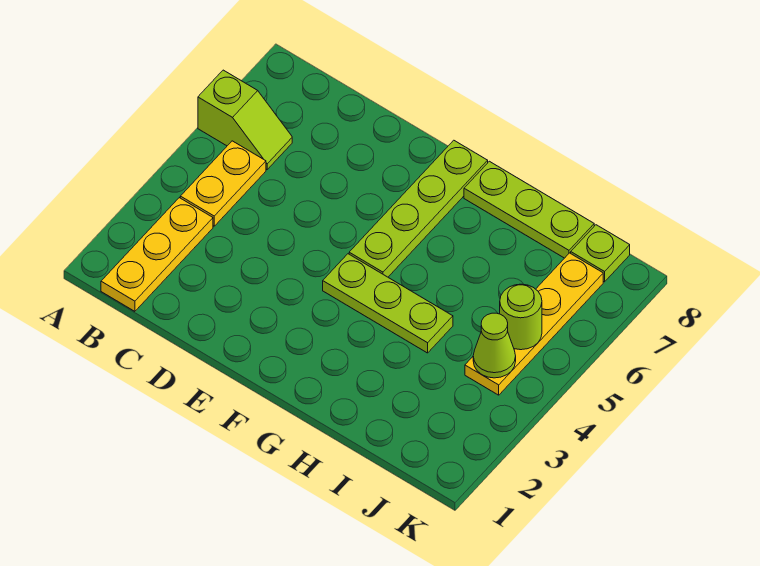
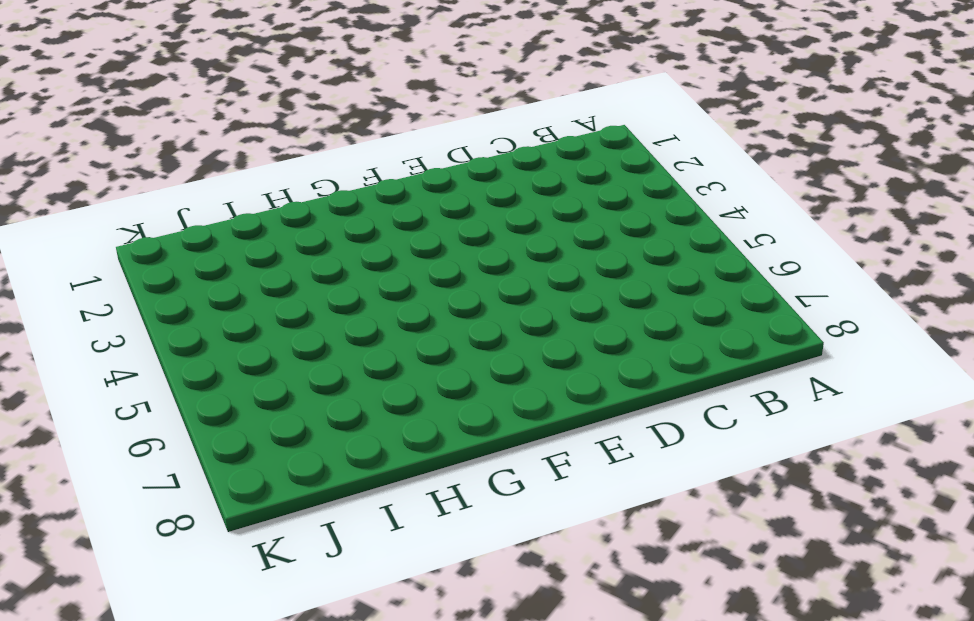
none -> lime slope A6:B6 level 1 top A
none -> yellow plate B1:B3 level 1

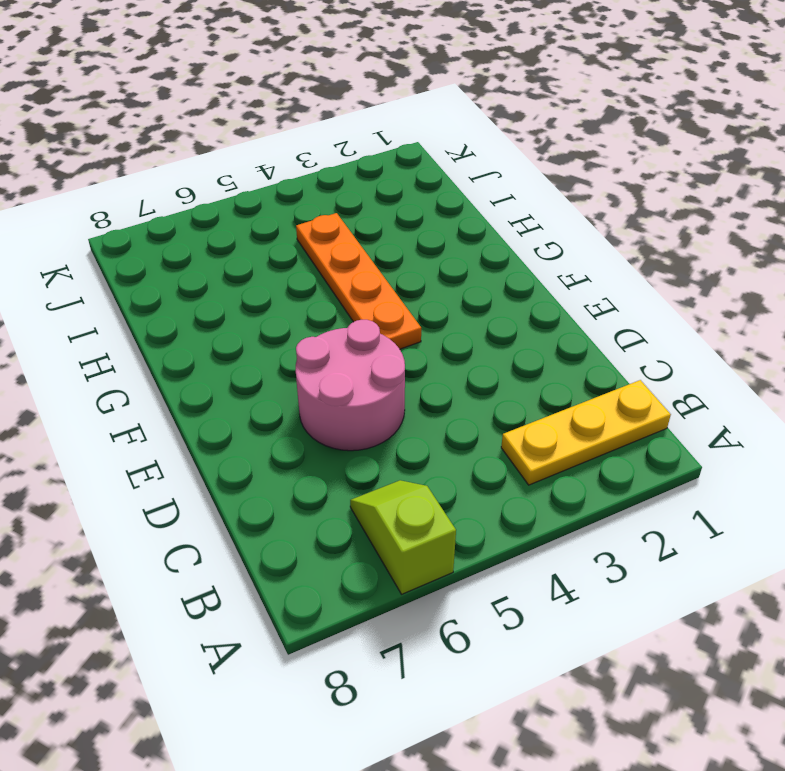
pink round brick D5:E6 level 1 -> none
orange plate F4:I4 level 1 -> lime plate F4:H4 level 1
none -> yellow plate B4:B5 level 1
none -> lime plate F5:F8 level 1

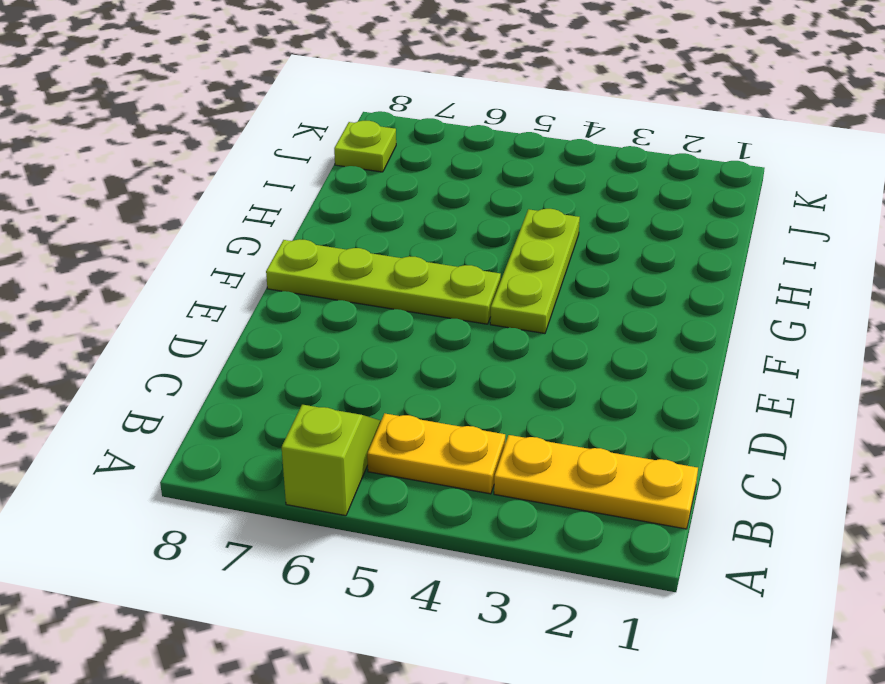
none -> lime plate G8:I8 level 1
none -> yellow plate J4:J7 level 1

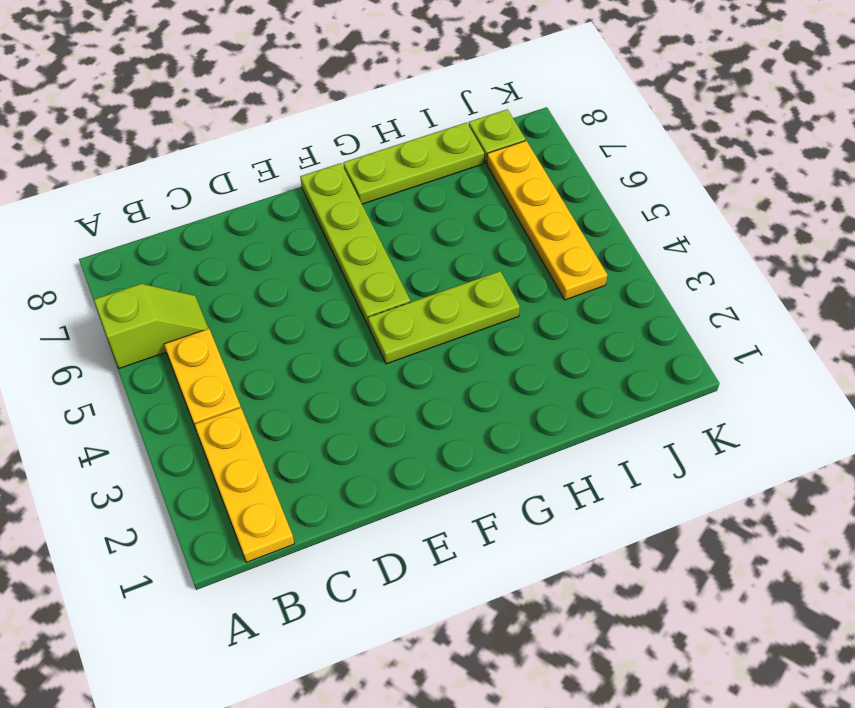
none -> lime cone J4 level 2
none -> lime round brick J5 level 2

